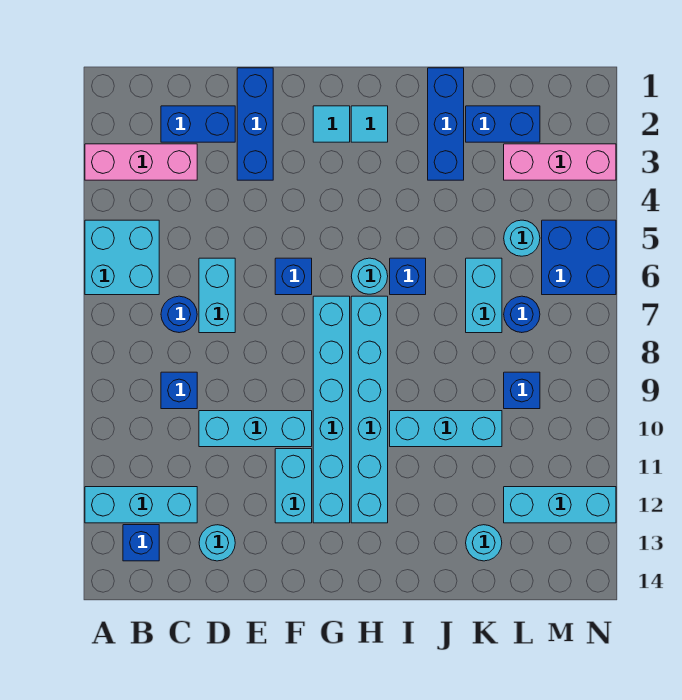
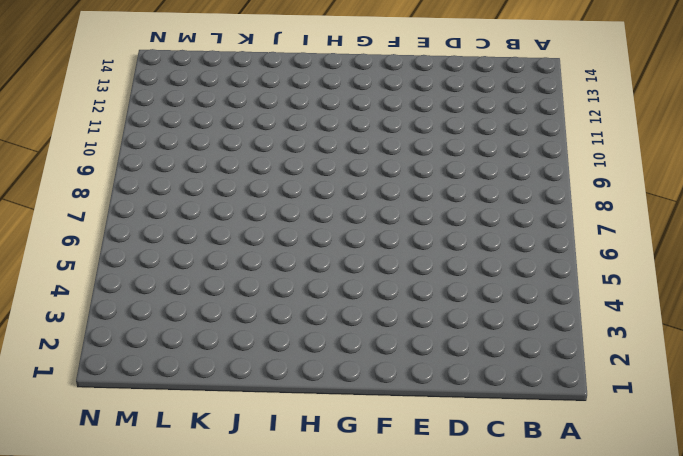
none -> pink brick A3:C3 level 1
none -> cyan brick A5:B6 level 1
none -> cyan brick A12:C12 level 1
none -> blue brick B13 level 1

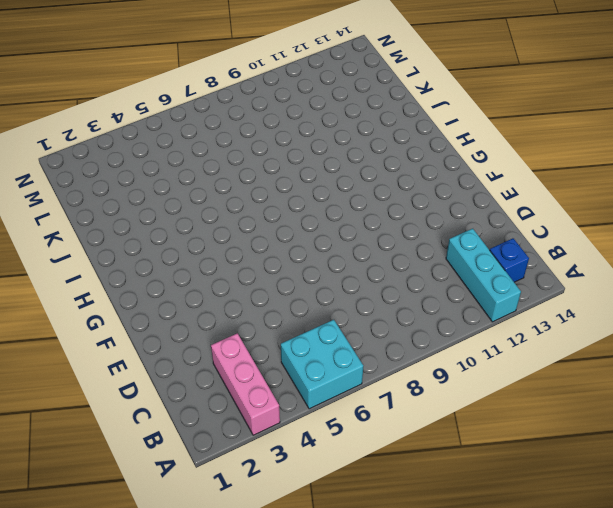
none -> blue brick C2:D2 level 1
none -> blue round brick C7 level 1
none -> blue brick C9 level 1
none -> cyan brick D6:D7 level 1

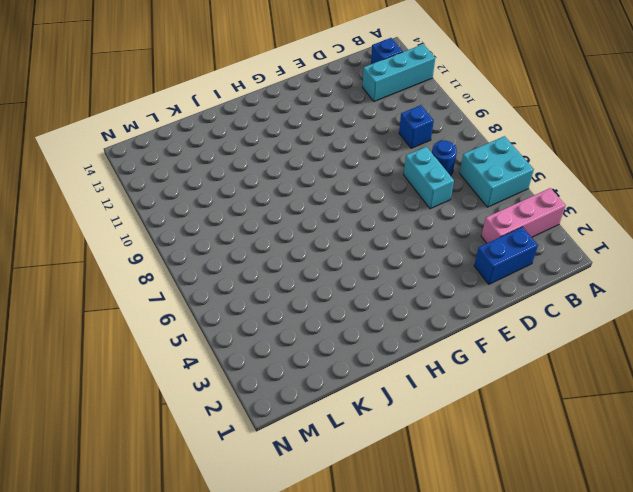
none -> cyan brick D10:F10 level 1
none -> cyan round brick D13 level 1
none -> blue brick E1:E3 level 1
none -> blue brick F6 level 1

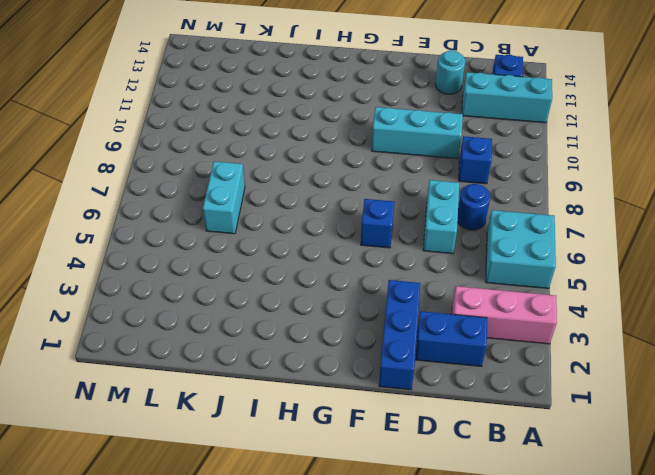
none -> cyan brick F11:F12 level 1
none -> cyan tile G2 level 1
none -> cyan brick G7:G12 level 1
none -> cyan tile H2 level 1

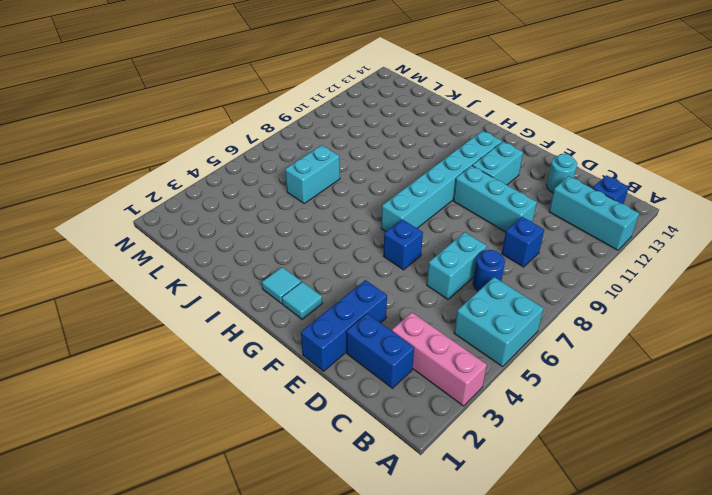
none -> cyan round brick H6 level 1
none -> cyan brick H7:H12 level 1
none -> blue brick I6 level 1
none -> cyan brick I10:K10 level 1

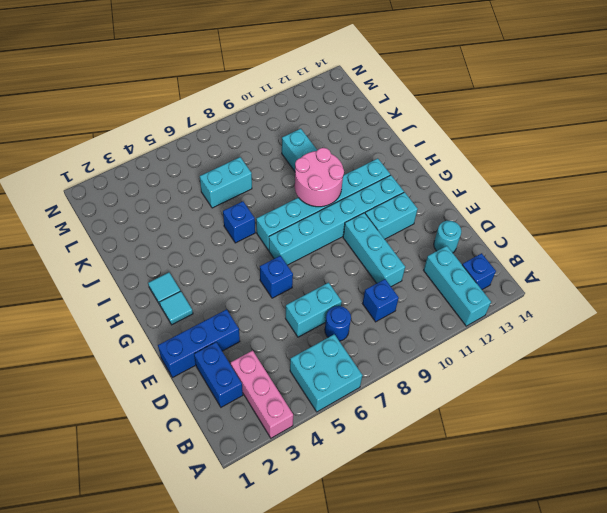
pink round brick H9:I10 level 2 -> none
none -> cyan round brick H6 level 1
none -> blue brick J1:J3 level 1
none -> blue brick K2:L2 level 1
none -> cyan round brick K13 level 1

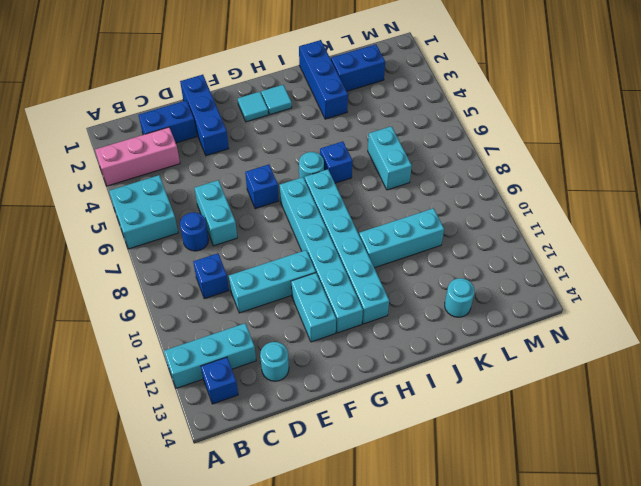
none -> pink brick L3:N3 level 1
none -> cyan round brick L5 level 1
none -> blue round brick L7 level 1
none -> blue brick L9 level 1

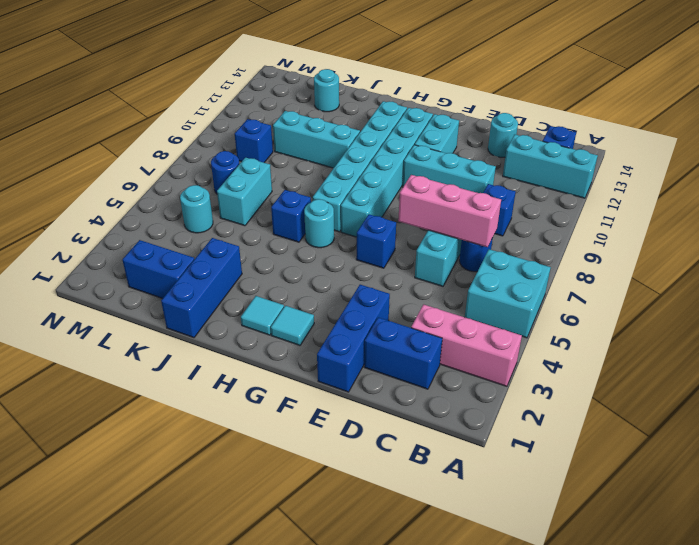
pink brick C7:E7 level 2 -> pink brick L3:N3 level 1
none -> cyan brick L12:N12 level 1
none -> blue brick M5:N6 level 1

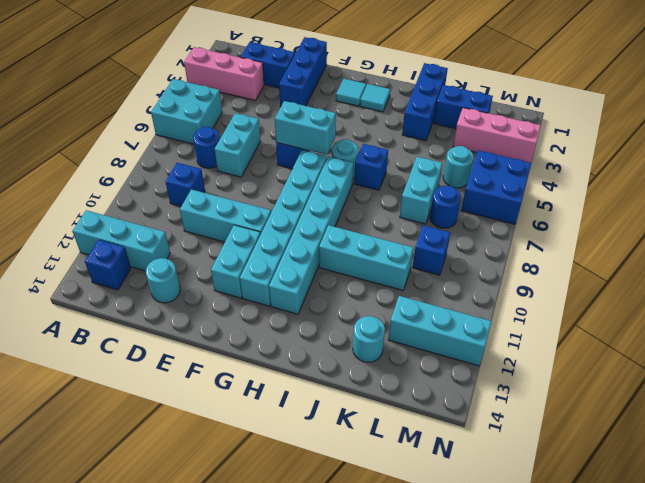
cyan brick F6:G6 level 2 -> none

